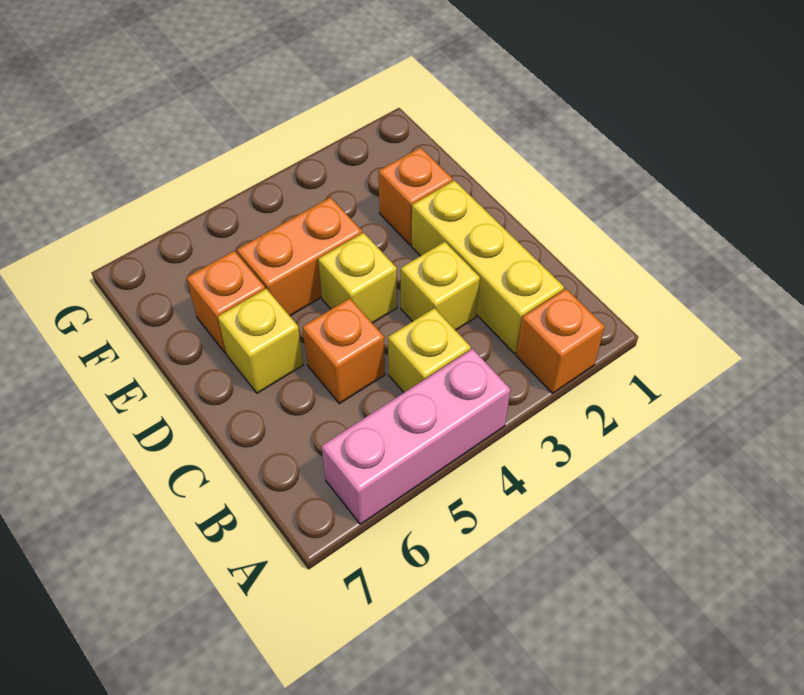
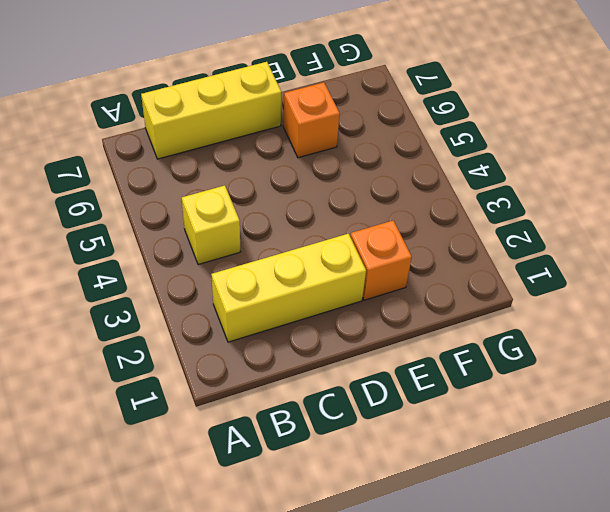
yellow brick B7:D7 level 1 -> none
none -> orange brick A2 level 1
none -> pink brick A4:A6 level 1

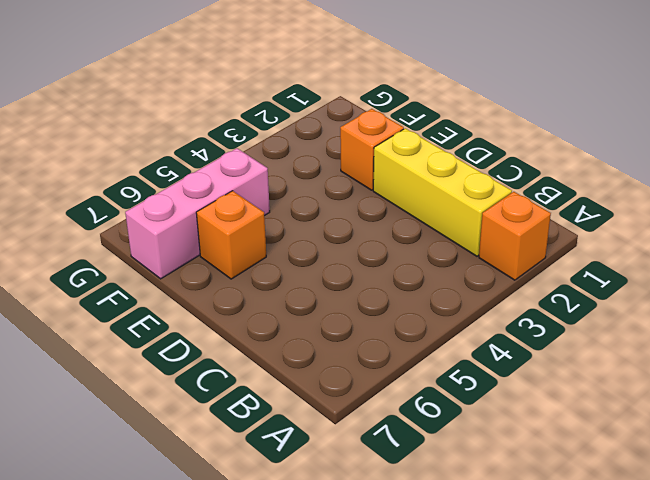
pink brick F5:F7 level 1 -> pink brick A4:A6 level 1
none -> yellow brick B4 level 1
none -> yellow brick C3 level 1

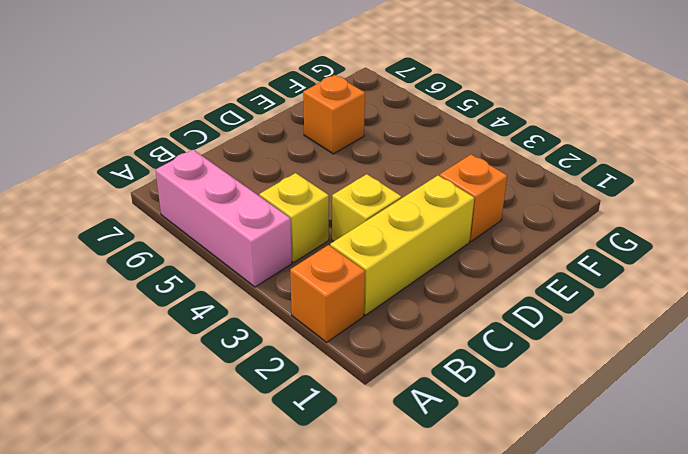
none -> orange brick C5 level 1
none -> yellow brick D4 level 1

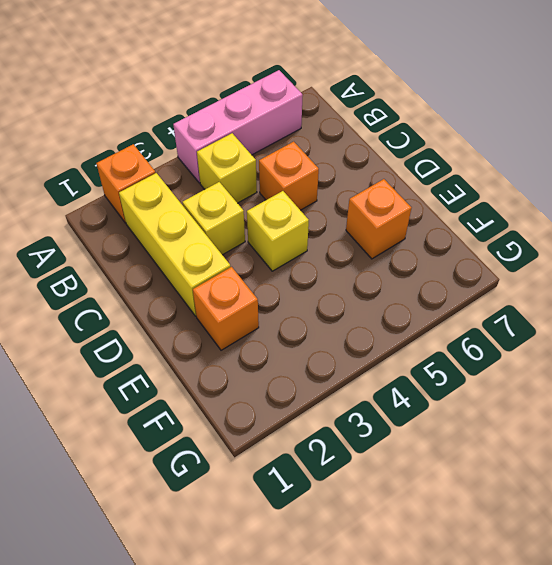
none -> yellow brick D6 level 1
none -> orange brick E4:E5 level 1

